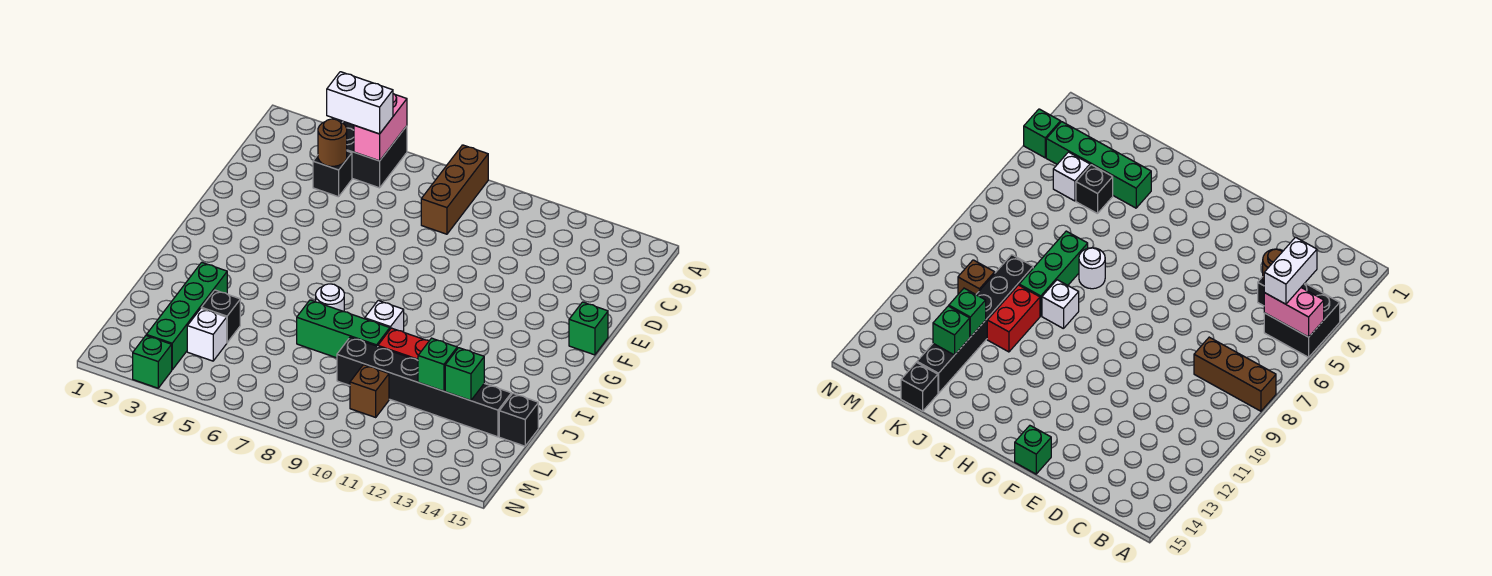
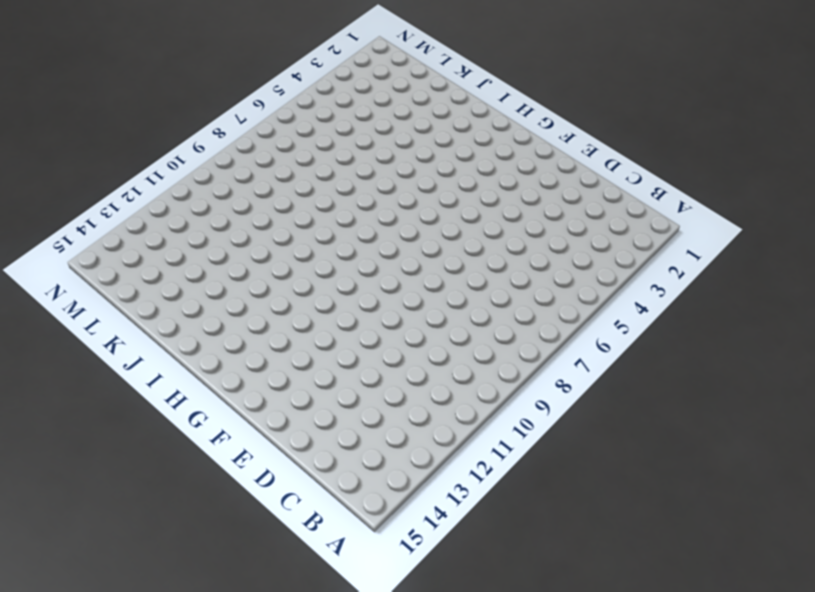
none -> black brick A4:B5 level 1
none -> brown brick A8:C8 level 1
none -> black brick C4 level 1

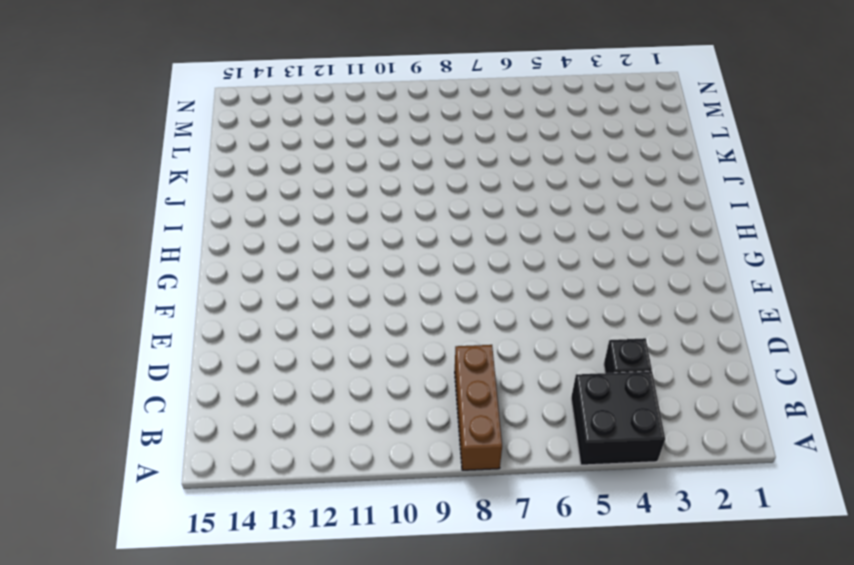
none -> green brick F15 level 1
none -> white round brick I7 level 1
none -> white brick I9 level 1

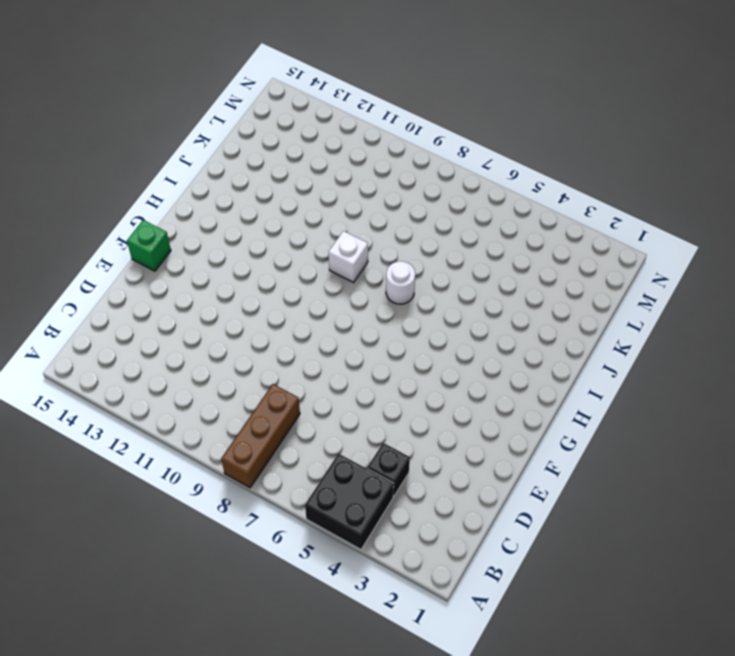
none -> green brick J3:M3 level 1
none -> green brick J7:J9 level 1
none -> red brick J10:J11 level 1

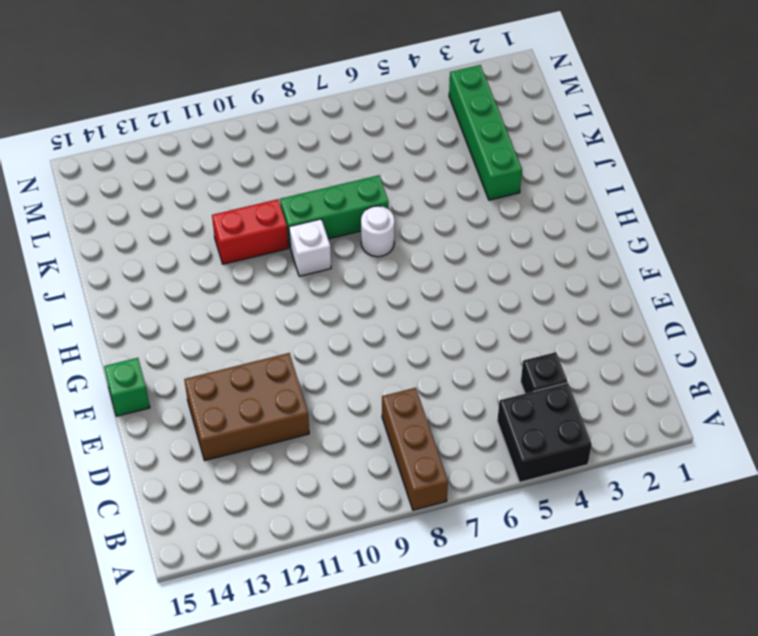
brown brick D11:E13 level 1 -> none
none -> black brick K4 level 1
none -> black brick K9:K14 level 1
none -> black brick K15 level 1

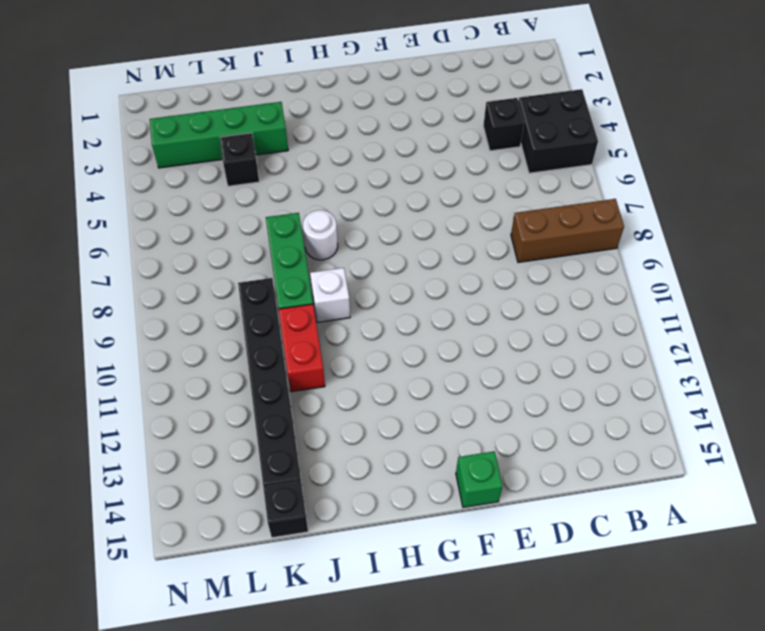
none -> white brick L4 level 1
none -> brown brick L10 level 1
none -> green brick N3 level 1

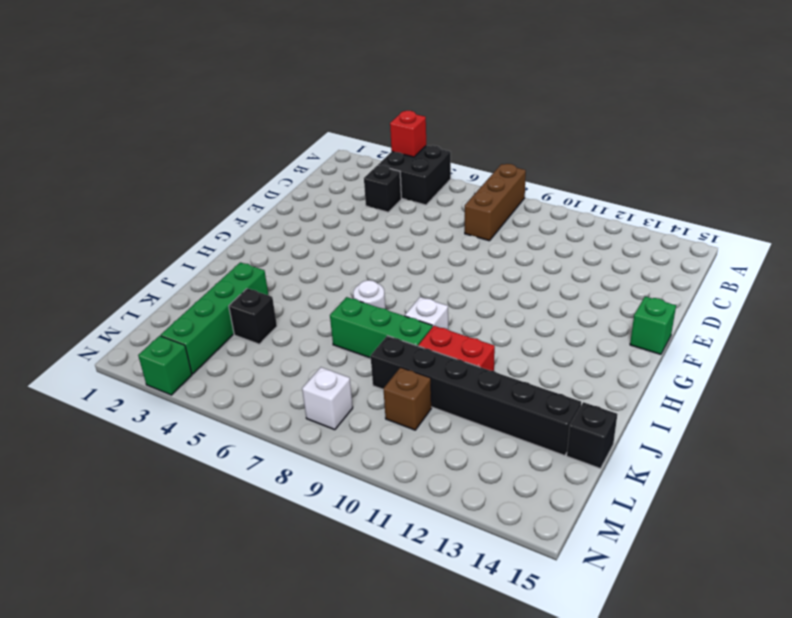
red brick A4 level 2 -> none
white brick M8 level 1 -> white brick L4 level 1
none -> pink brick A5:B5 level 2
none -> brown round brick C4 level 2
none -> green brick K12 level 2

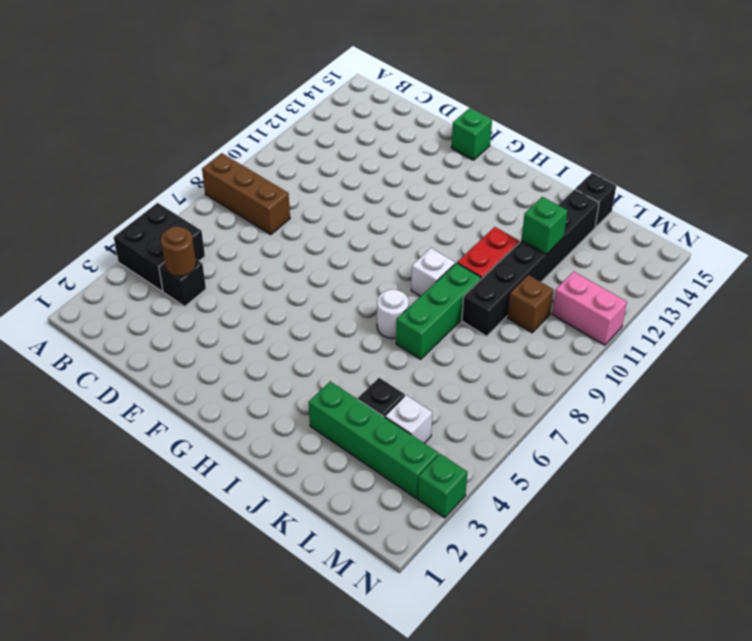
pink brick M11:N11 level 1 -> pink brick A5:B5 level 2
none -> green brick K13 level 2
none -> white brick B4:B5 level 3

